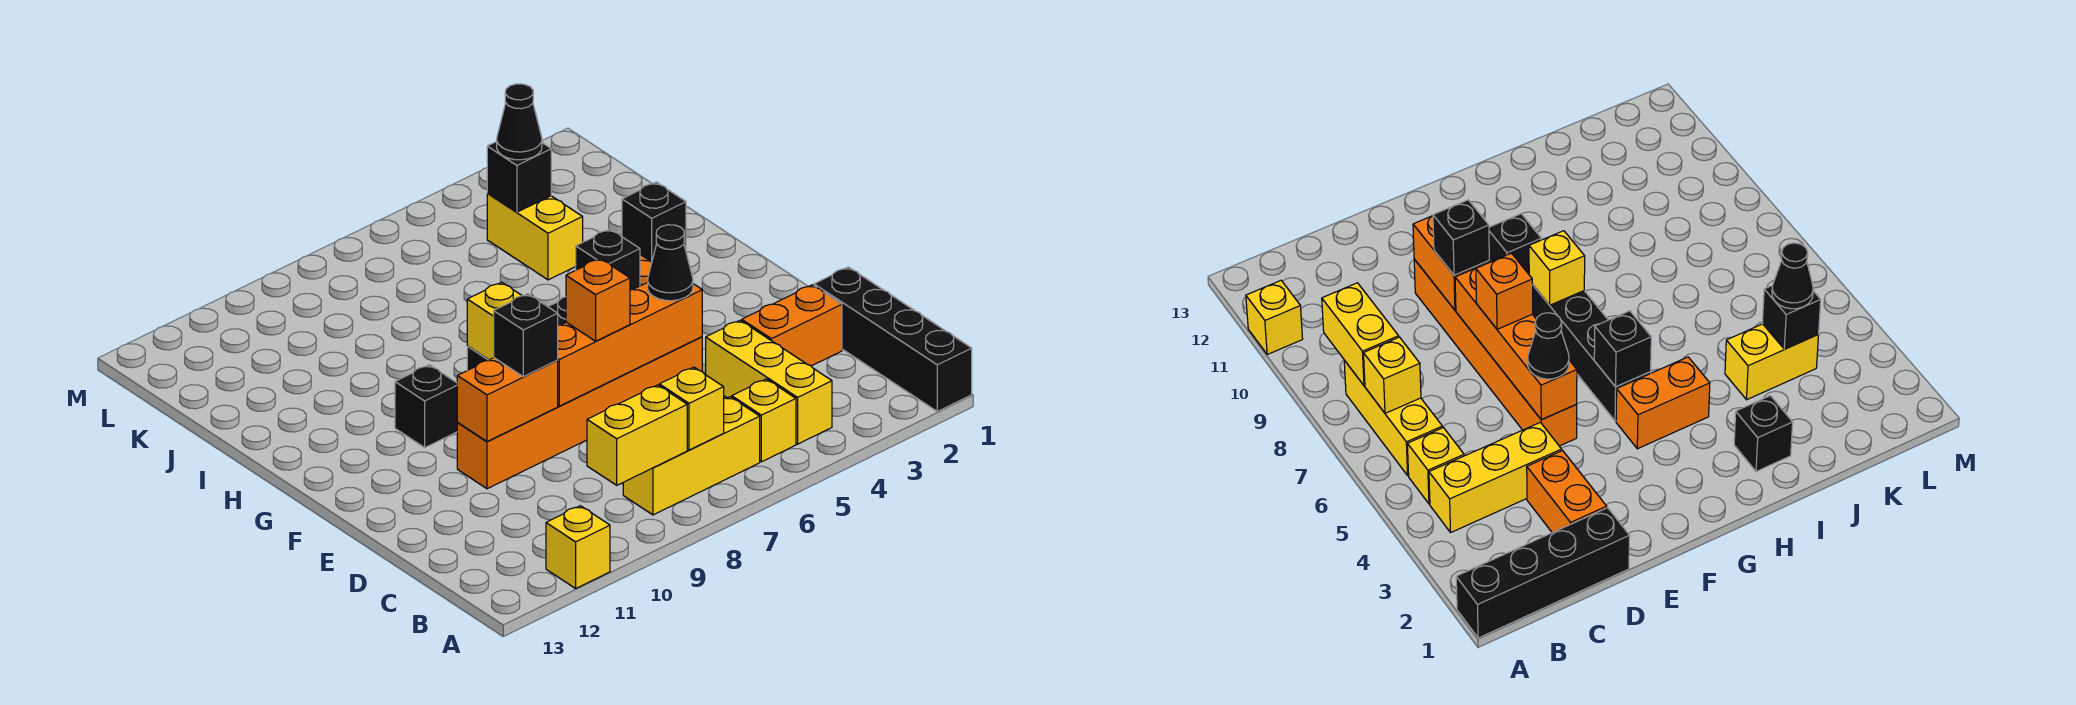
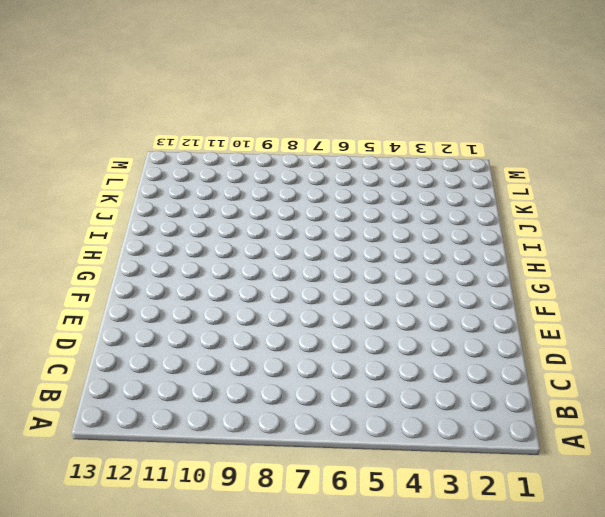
none -> black brick A1:D1 level 1
none -> yellow brick A11 level 1
none -> yellow brick B4:D4 level 1

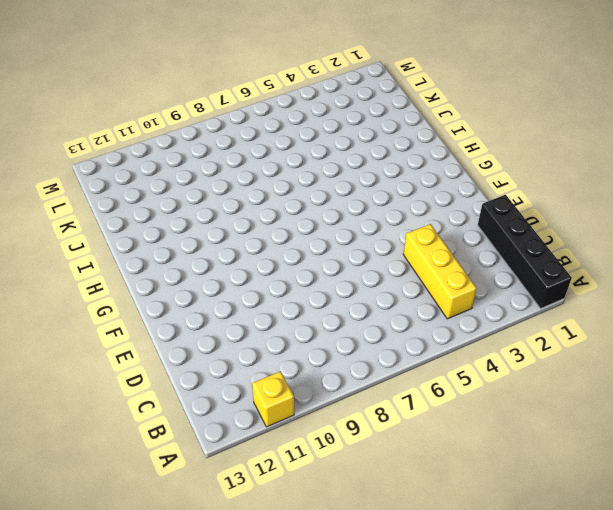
none -> yellow brick B5 level 1
none -> yellow brick B6:B8 level 1
none -> orange brick D2:D3 level 1

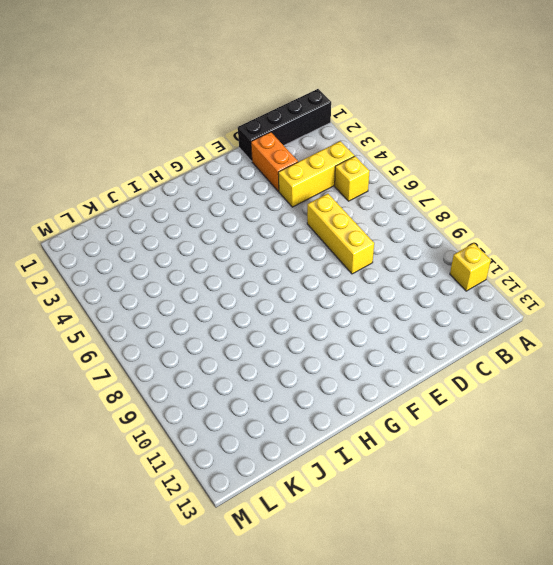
yellow brick D6:D8 level 1 -> yellow brick B6:B8 level 1
none -> orange brick E5:E10 level 1
none -> orange brick G4:H4 level 1
none -> black brick G5:G8 level 1

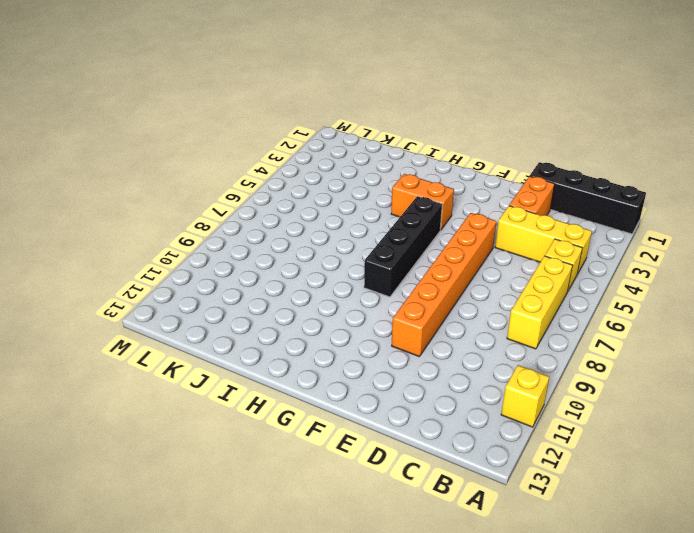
none -> black brick G10 level 1
none -> black brick I2 level 1
none -> yellow brick J4:K4 level 1

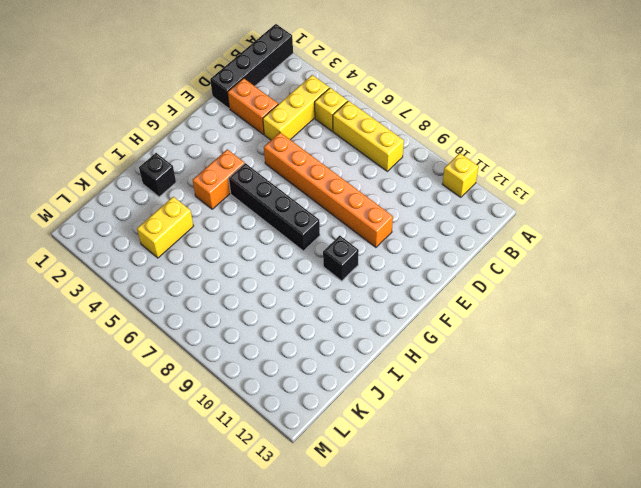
none -> yellow brick B7 level 2
none -> yellow brick B8:B9 level 2
none -> orange brick E5:E8 level 2

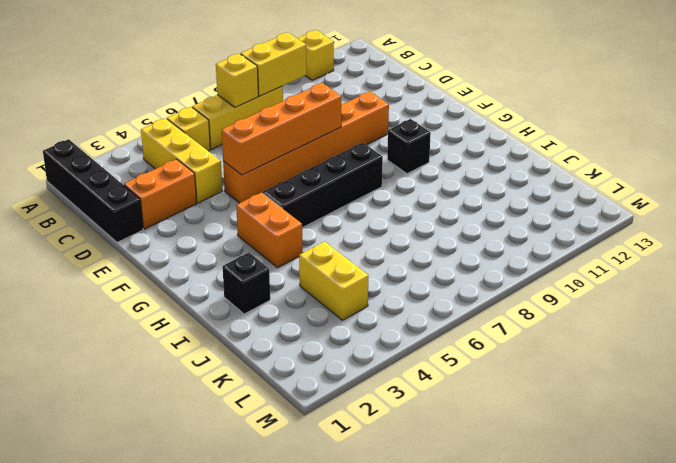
none -> orange brick E9:E10 level 2
none -> black brick G5 level 2
none -> yellow brick G8 level 2

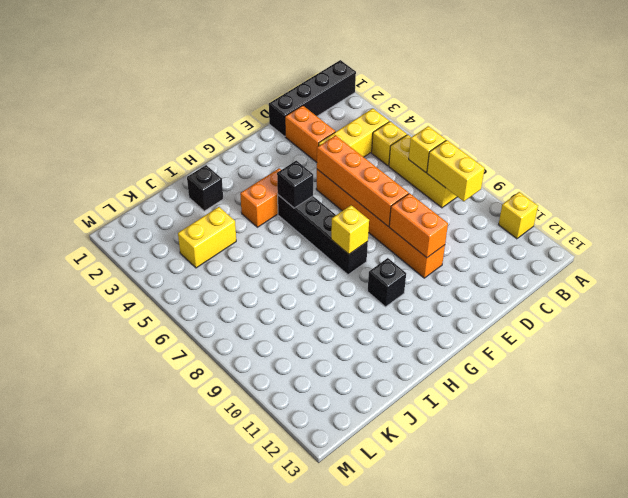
none -> black brick K4 level 2
none -> black cone E5 level 3
none -> orange brick E7 level 3

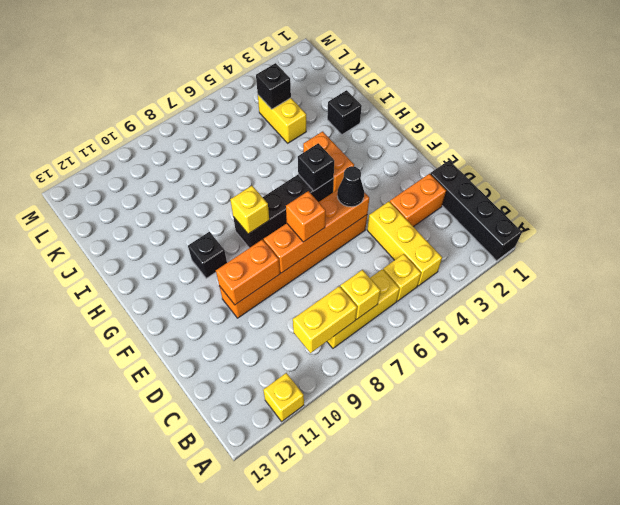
none -> black brick E9 level 3
none -> black cone K4 level 3

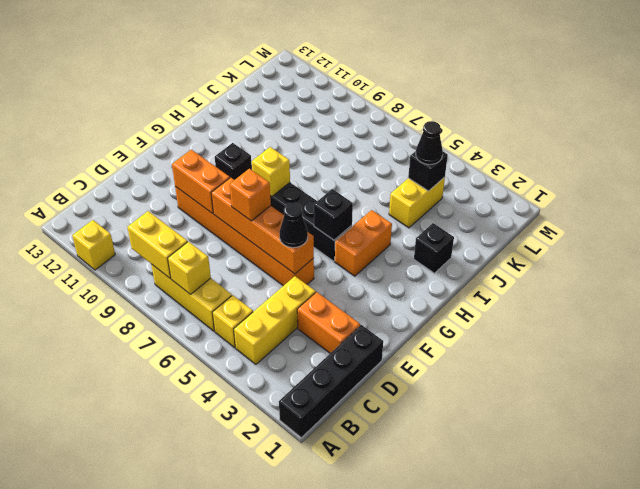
none -> black brick E9 level 3

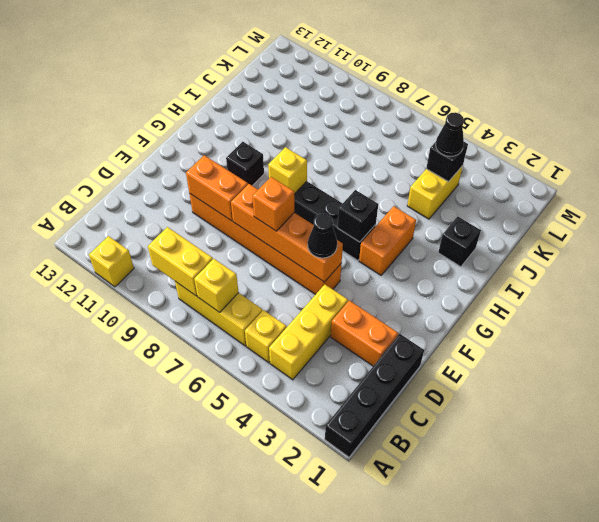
none -> black brick E9 level 3

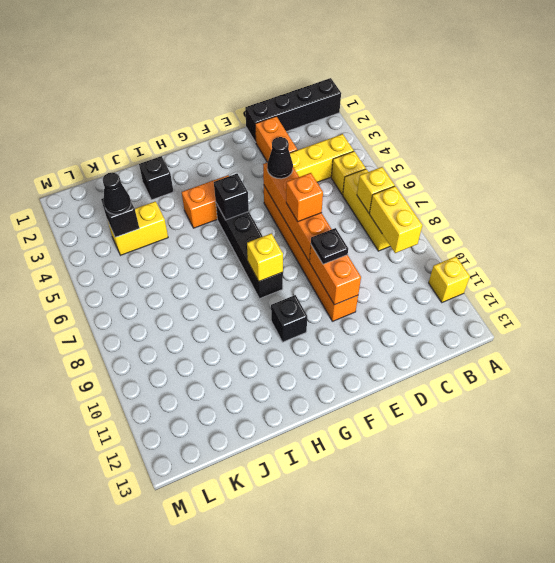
black plate E9 level 3 -> black brick E9 level 3

